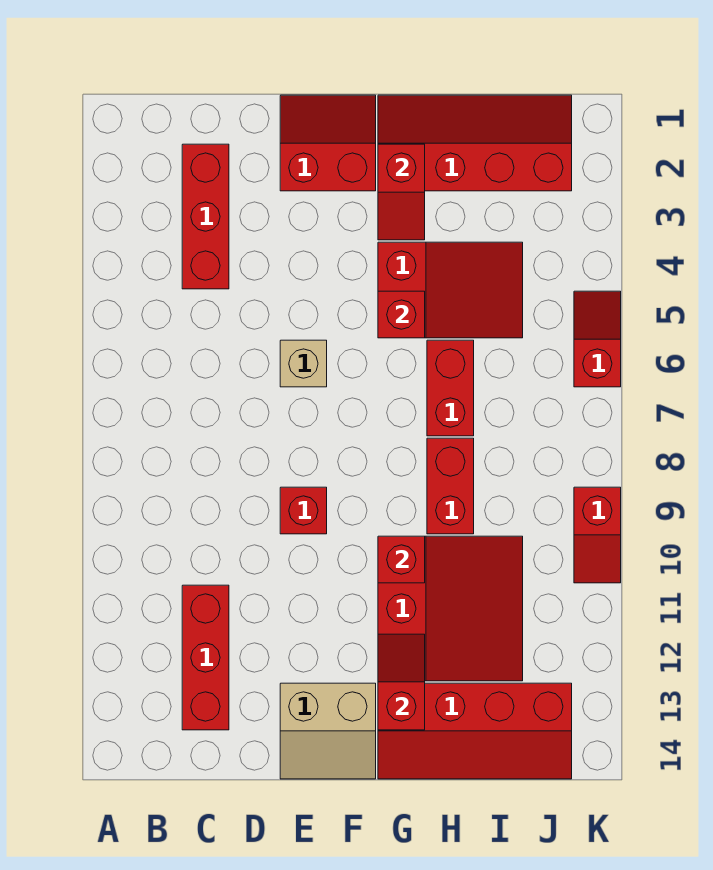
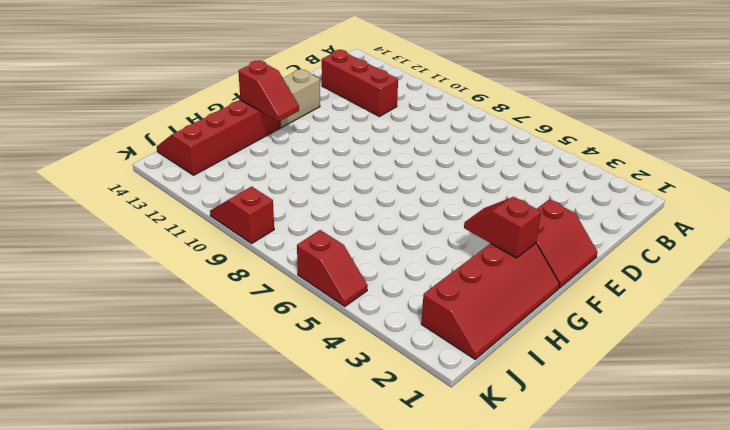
none -> red brick C2:C4 level 1
none -> tan brick E6 level 1
none -> red brick E9 level 1

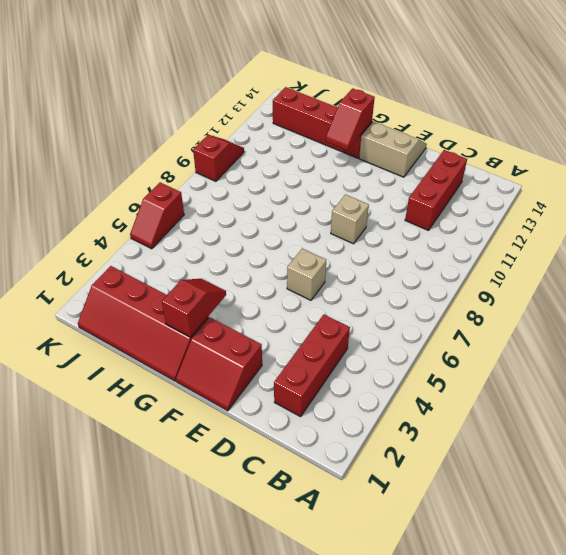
tan brick E9 level 1 -> red brick E9 level 1
none -> red slope G4:I5 level 1 top G
none -> red slope G10:I12 level 1 top G
none -> red brick H6:H7 level 1

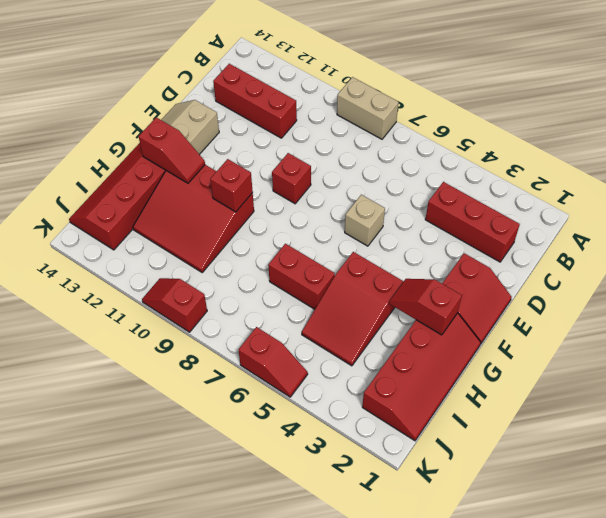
tan brick A8:A9 level 1 -> none
none -> red brick H8:H9 level 1
none -> red brick G5 level 2

